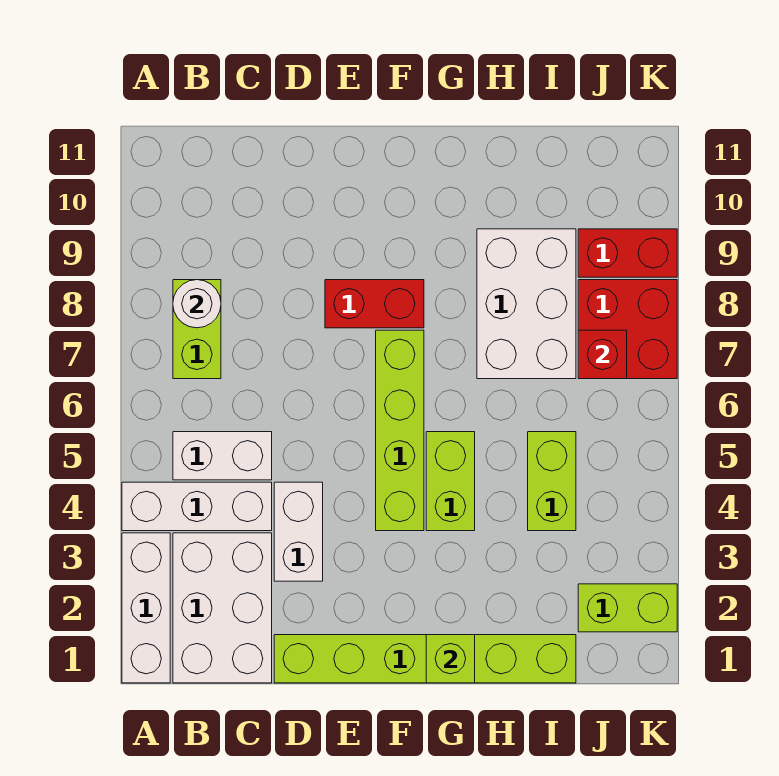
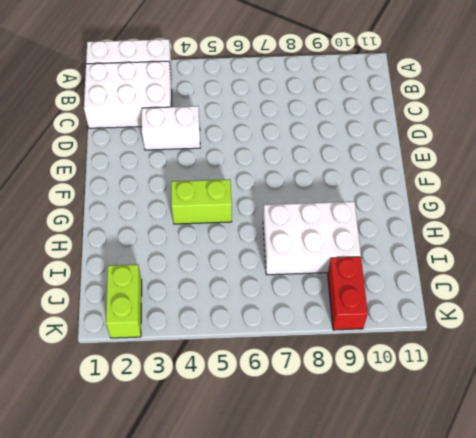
none -> white brick A4:C4 level 1
none -> white brick B5:C5 level 1
none -> lime brick B7:B8 level 1

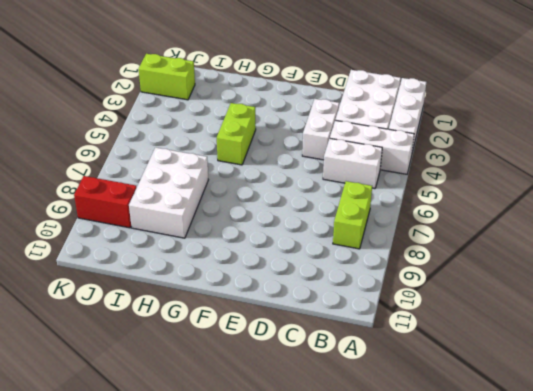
none -> lime brick D1:I1 level 1
none -> red brick E8:F8 level 1
none -> lime brick F4:F7 level 1

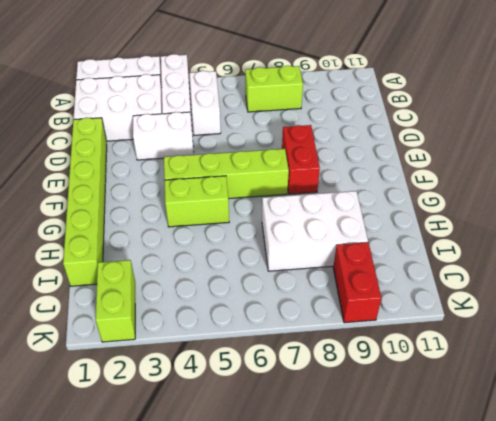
none -> lime brick I4:I5 level 1
none -> red brick J7:K8 level 1
none -> white round brick B8 level 2

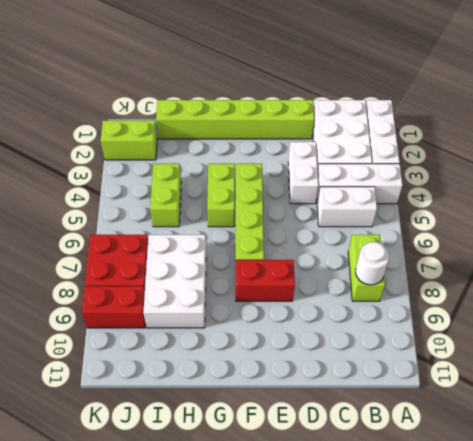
none -> lime brick G1 level 2
none -> red brick J7 level 2

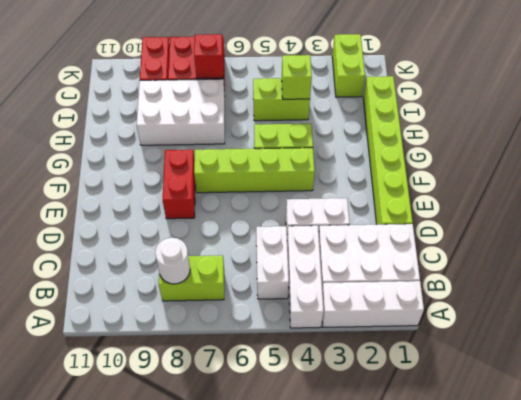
lime brick I4 level 2 -> lime brick G1 level 2

